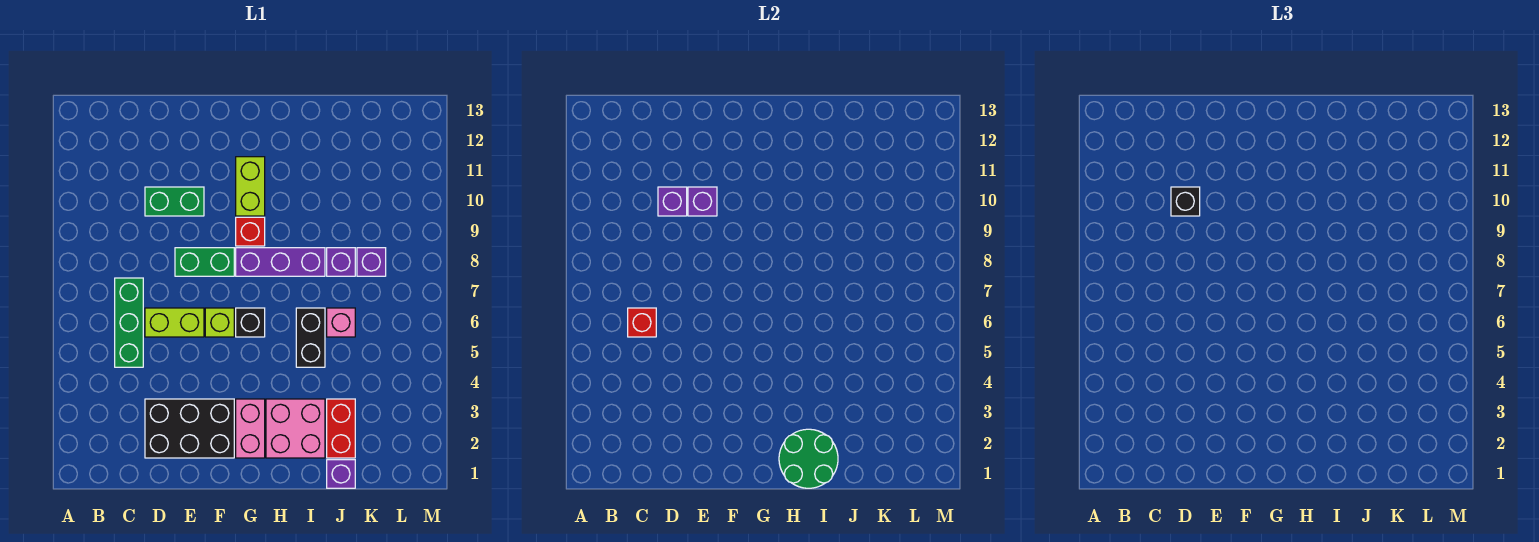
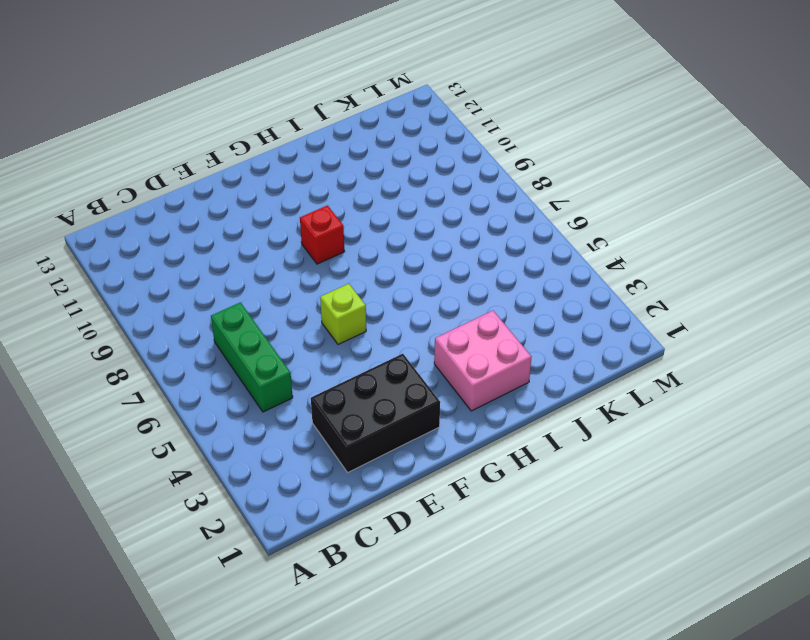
none -> lime brick D6:E6 level 1
none -> green brick D10:E10 level 1
none -> green brick E8:F8 level 1

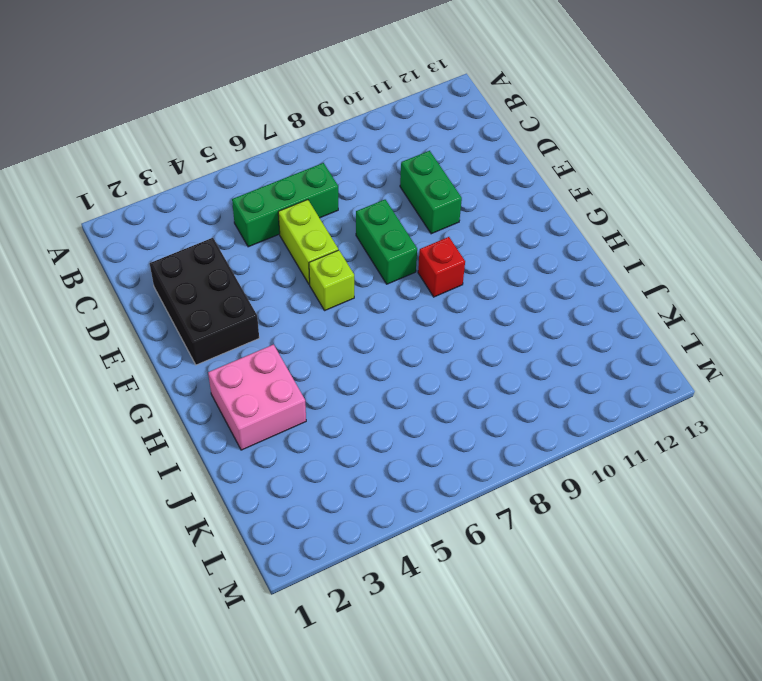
none -> pink brick G2:G3 level 1
none -> black brick G6 level 1
none -> purple brick G8:I8 level 1

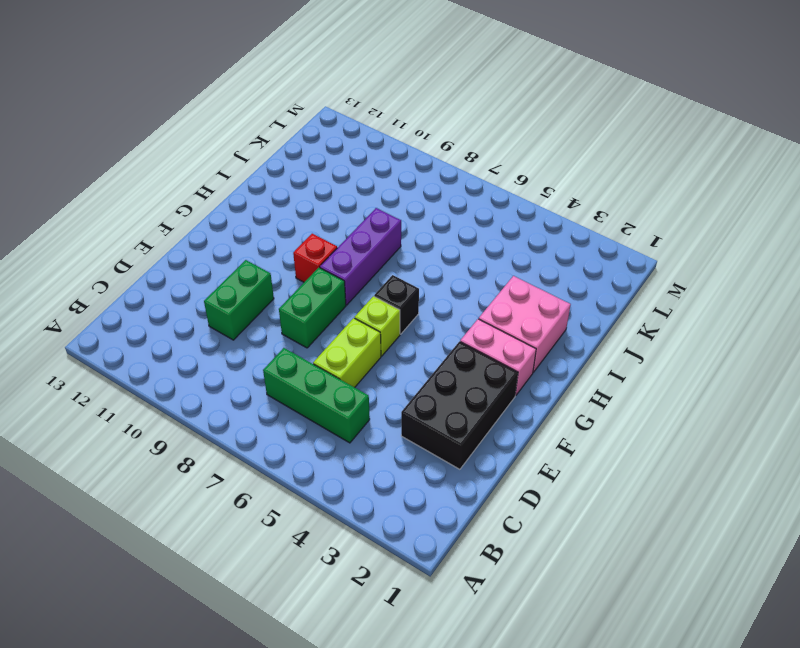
none -> lime brick G10:G11 level 1
none -> black brick I5:I6 level 1
none -> purple brick J1 level 1

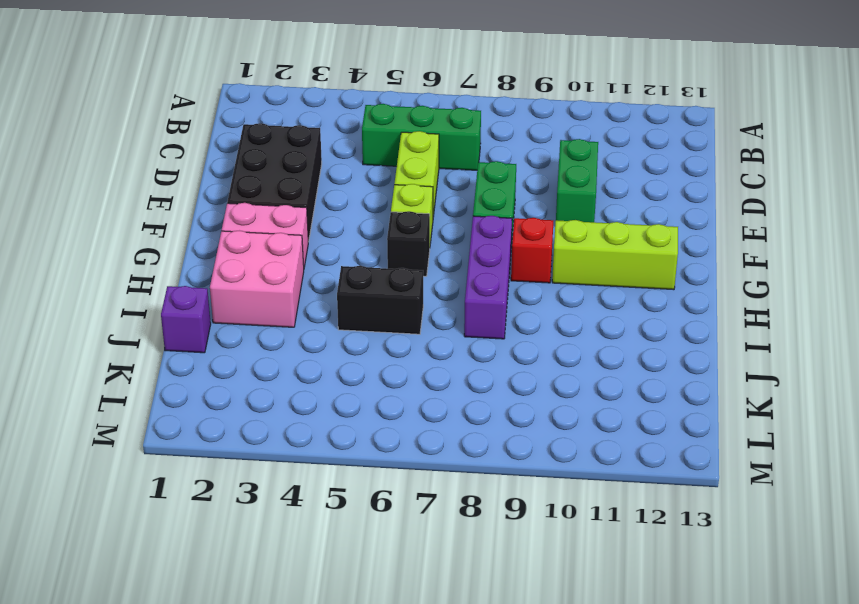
lime brick G10:G12 level 1 -> lime brick G10:G11 level 1
none -> red brick J2:J3 level 1
none -> pink brick J6 level 1
none -> purple brick J8 level 1

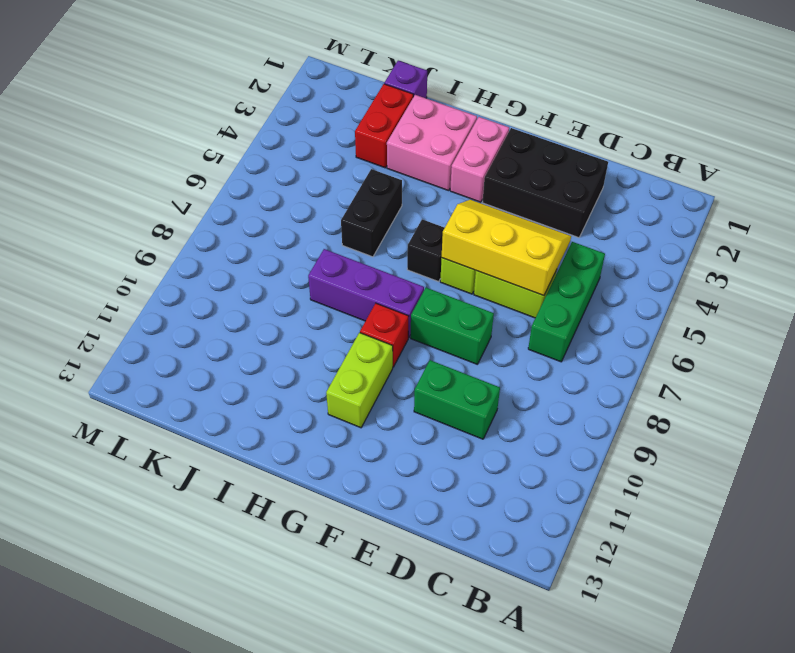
yellow slope D5:F6 level 2 top 6 -> none
none -> pink brick J6 level 1
none -> purple brick J8 level 1
none -> purple brick K8 level 1

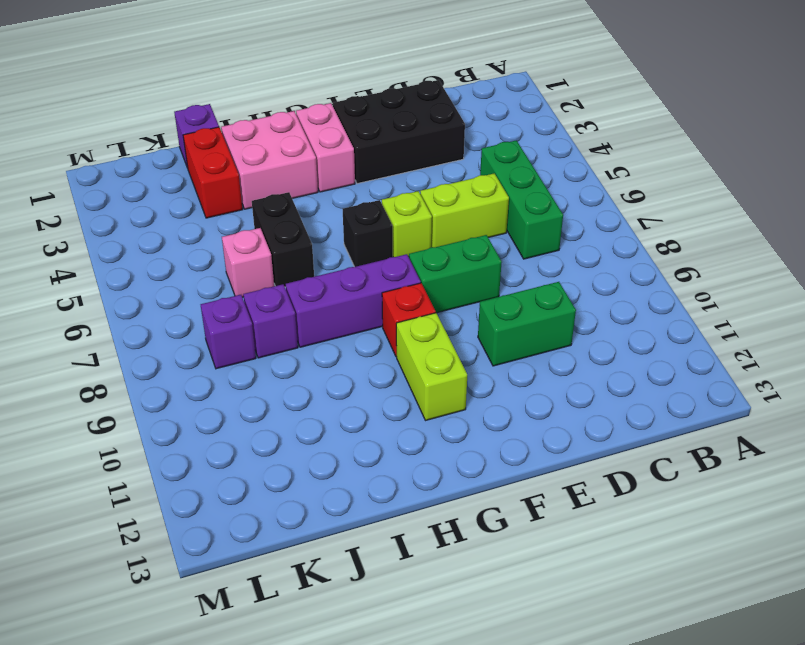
none -> red brick C6 level 2
none -> purple brick D10 level 2
none -> purple brick E10 level 2

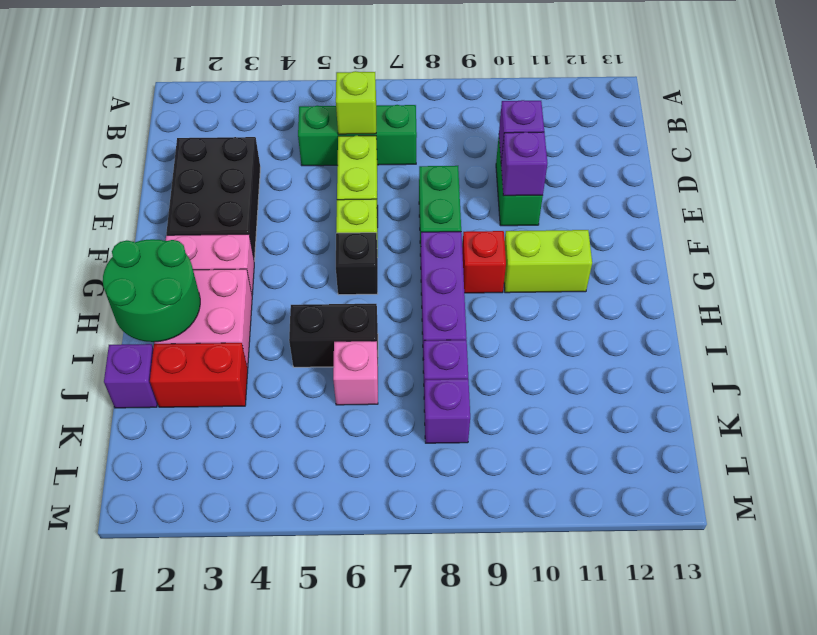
lime brick C6 level 2 -> red brick C6 level 2
none -> black brick D10 level 3

